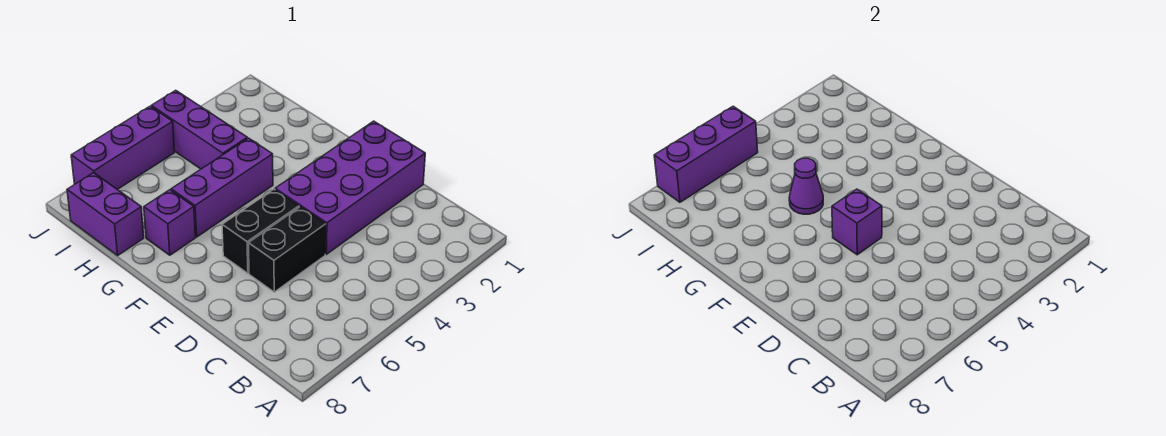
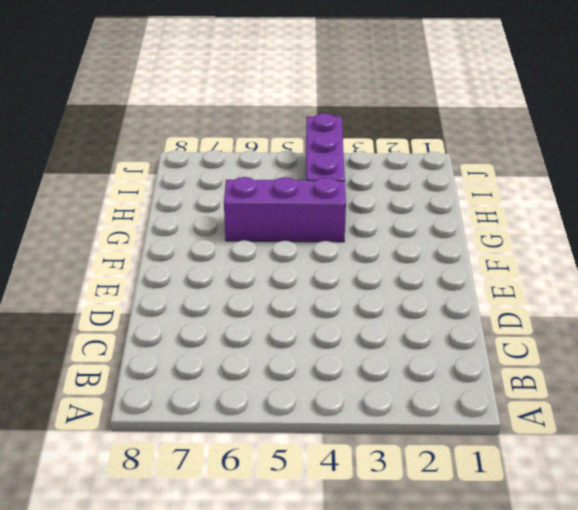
none -> purple brick D1:E4 level 1
none -> black brick D5:D6 level 1

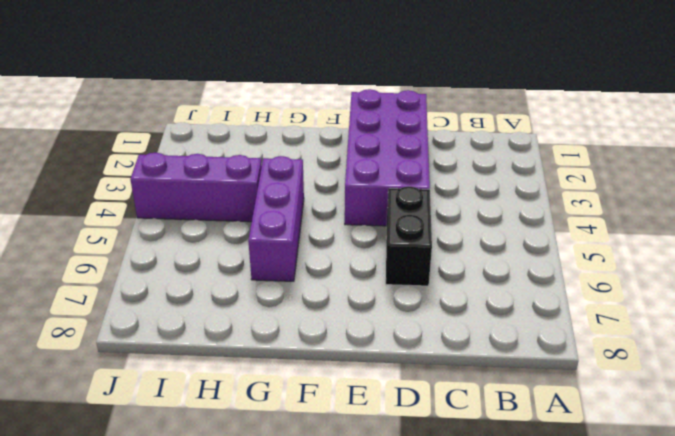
none -> black brick E5:E6 level 1
none -> purple brick G7 level 1

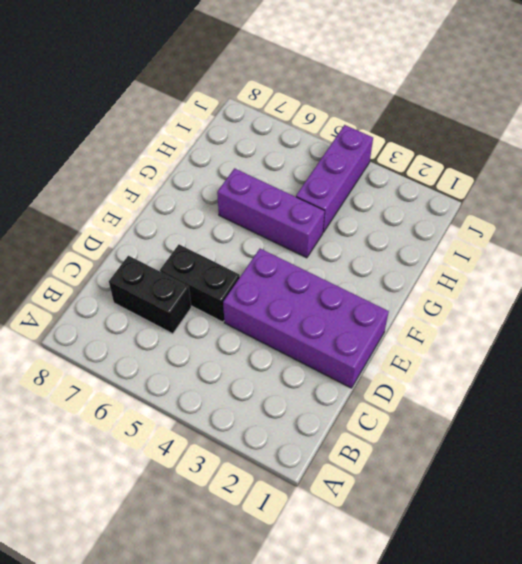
black brick C6:C7 level 1 -> black brick E5:E6 level 1
none -> purple brick G7 level 1
none -> purple brick H8:I8 level 1

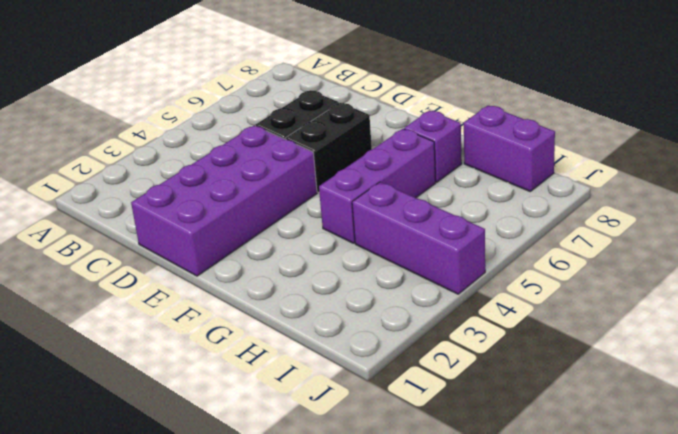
none -> purple brick J5:J7 level 1
none -> purple brick E5 level 2

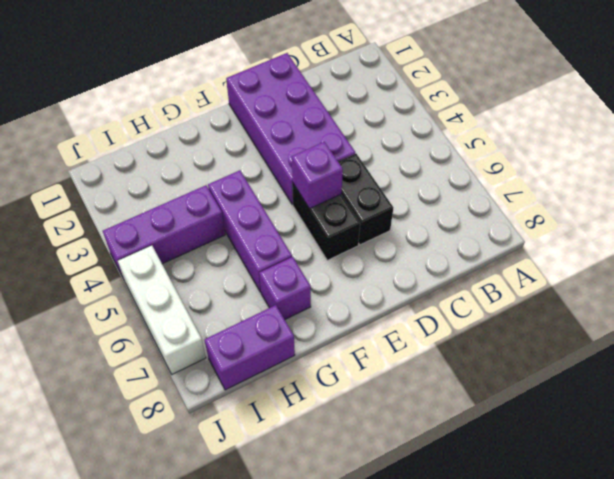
white brick J5:J7 level 1 -> purple brick J5:J7 level 1
none -> purple cone G5 level 2
none -> purple brick J5:J7 level 2

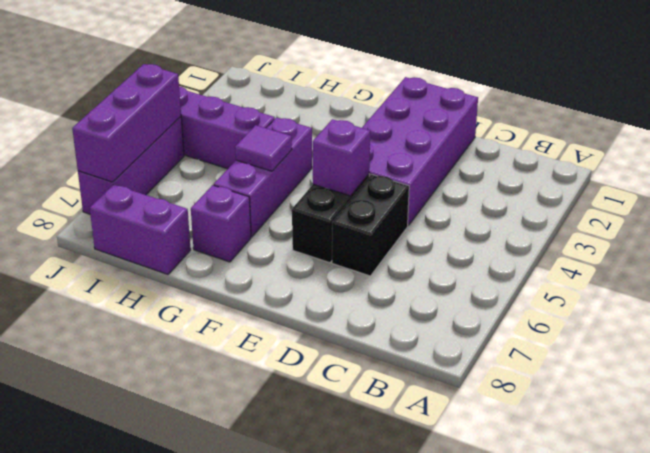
purple tile G5 level 2 -> purple cone G5 level 2

